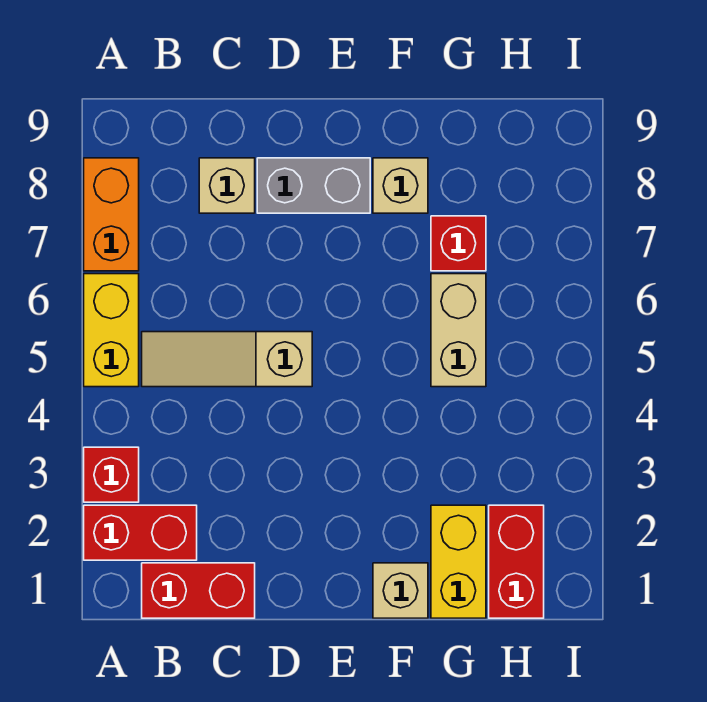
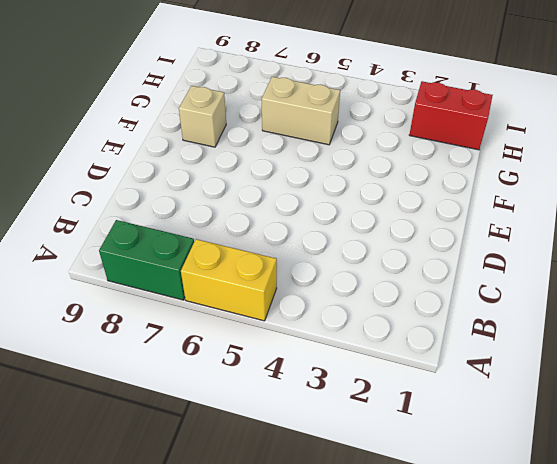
green brick A7:A8 level 1 -> orange brick A7:A8 level 1
none -> red brick A2:B2 level 1
none -> red brick A3 level 1
none -> red brick B1:C1 level 1

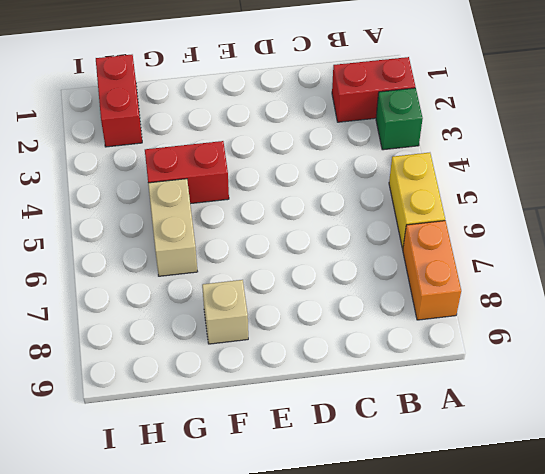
green brick A3 level 1 -> red brick A3 level 1
red brick F4:G4 level 1 -> red brick B1:C1 level 1
none -> tan slope B5:D5 level 1 top D
none -> tan brick C8 level 1
none -> grey brick D8:E8 level 1

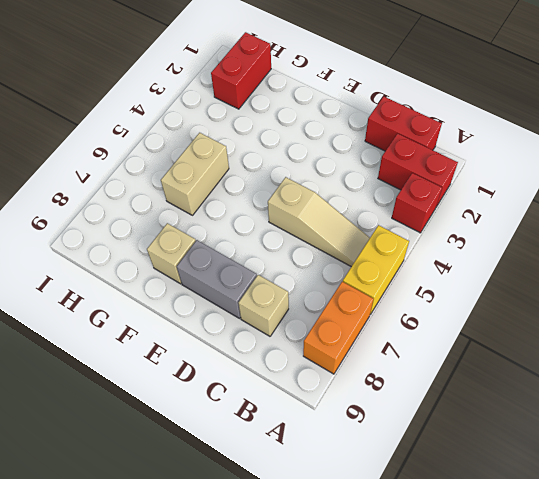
none -> tan brick F1 level 1
none -> yellow brick G1:G2 level 1
none -> red brick G7 level 1

